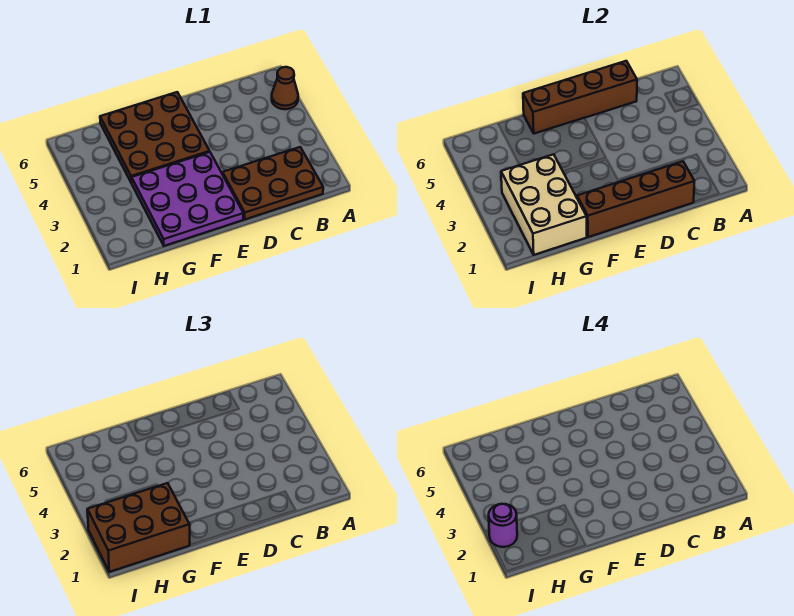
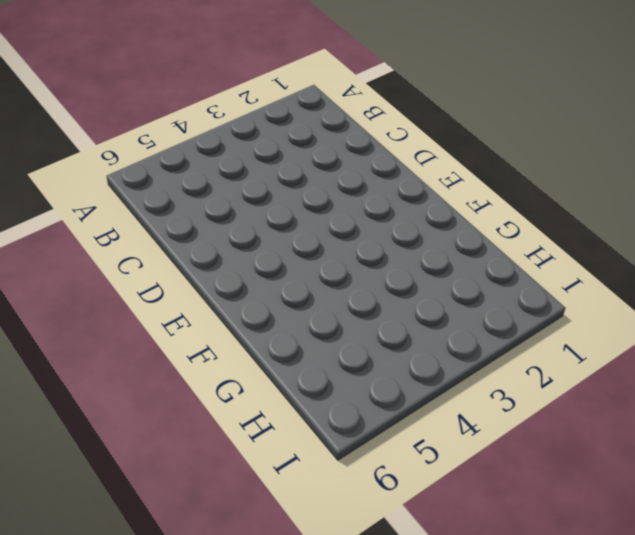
none -> brown cone A5 level 1
none -> brown plate B1:D2 level 1

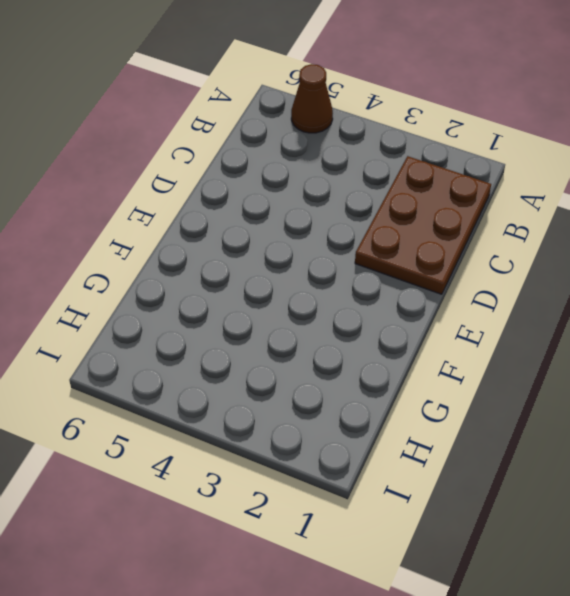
none -> purple plate E1:G3 level 1
none -> brown plate E4:G6 level 1

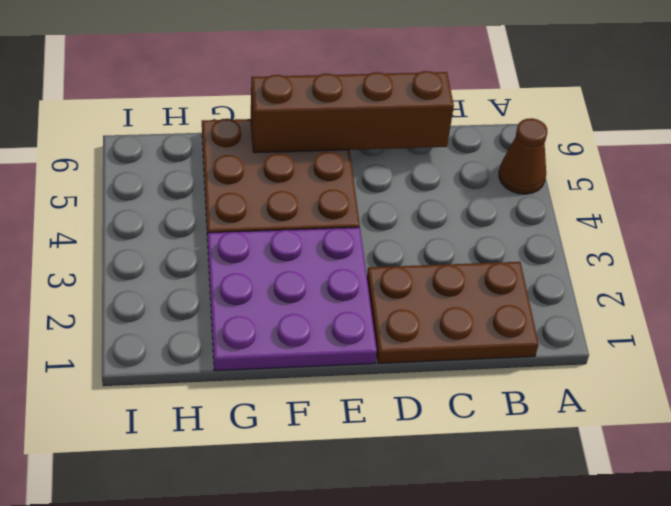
none -> brown brick C1:F1 level 2
none -> tan brick G1:H3 level 2

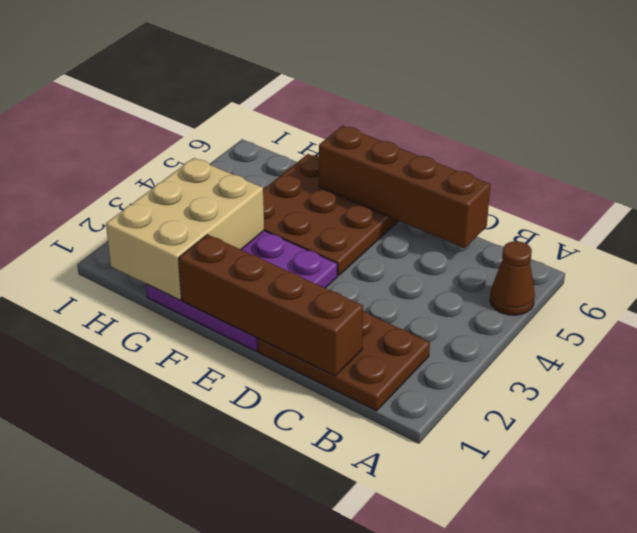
none -> brown brick G1:I2 level 3
none -> purple round brick I2 level 4

